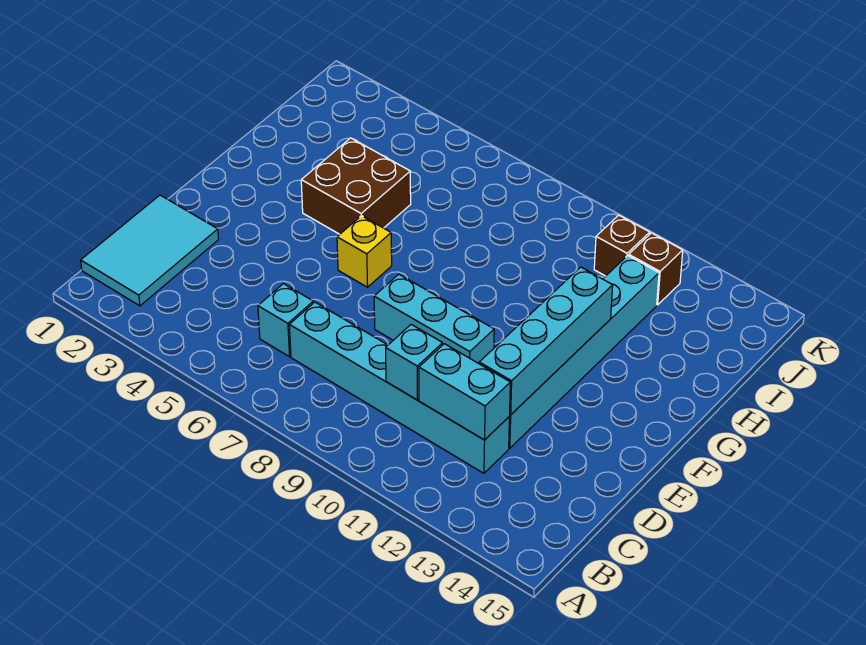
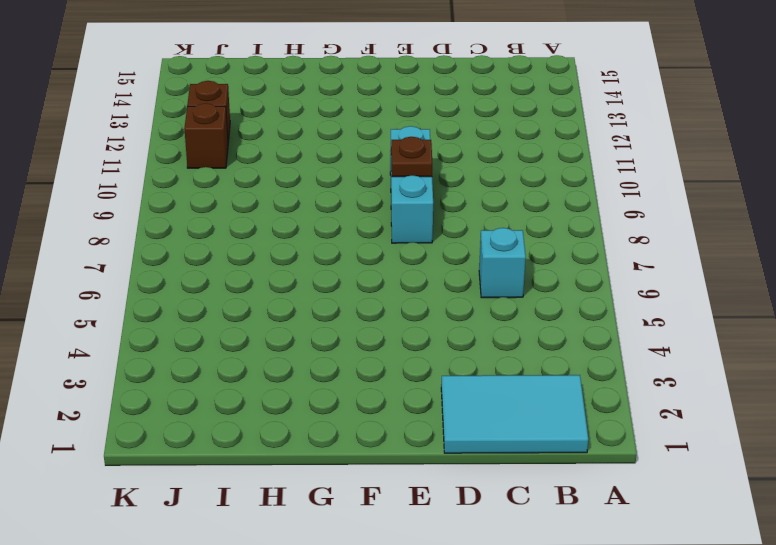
brown plate E9 level 2 -> none
none -> cyan brick C7:C12 level 1
none -> cyan brick D12:I12 level 1
none -> yellow brick F6 level 1

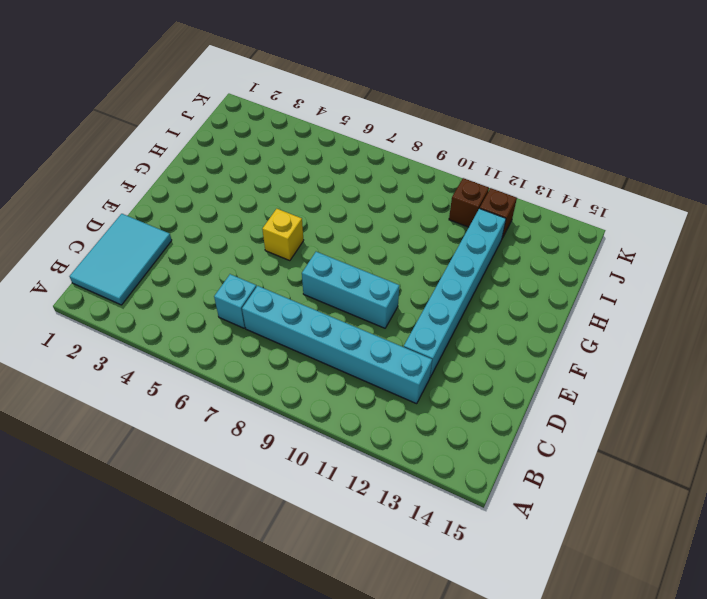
none -> brown brick G4:H5 level 1
none -> cyan brick C10 level 2
none -> cyan brick C11:C12 level 2

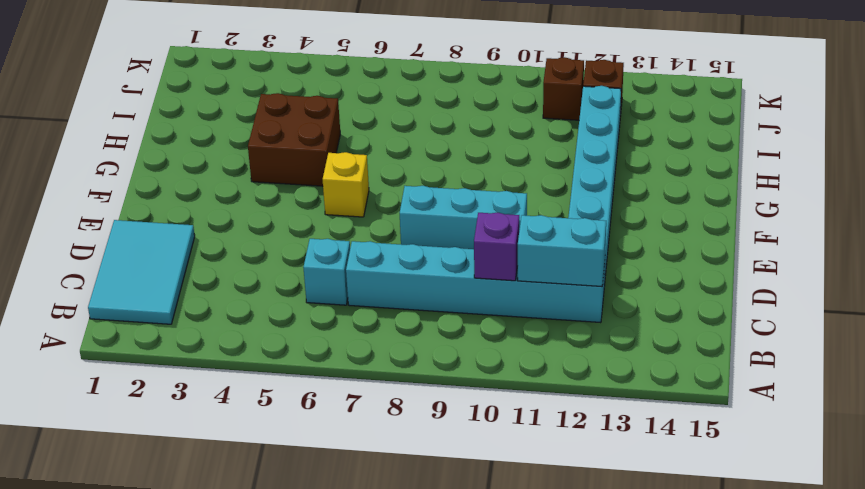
purple brick C10 level 2 -> cyan brick C10 level 2
none -> cyan brick D12:G12 level 2

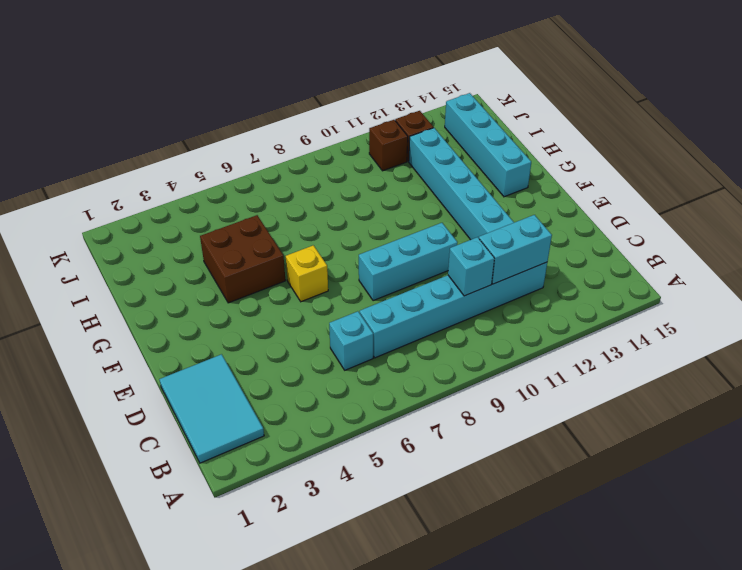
cyan brick G14:J14 level 1 -> cyan brick D12:G12 level 2

